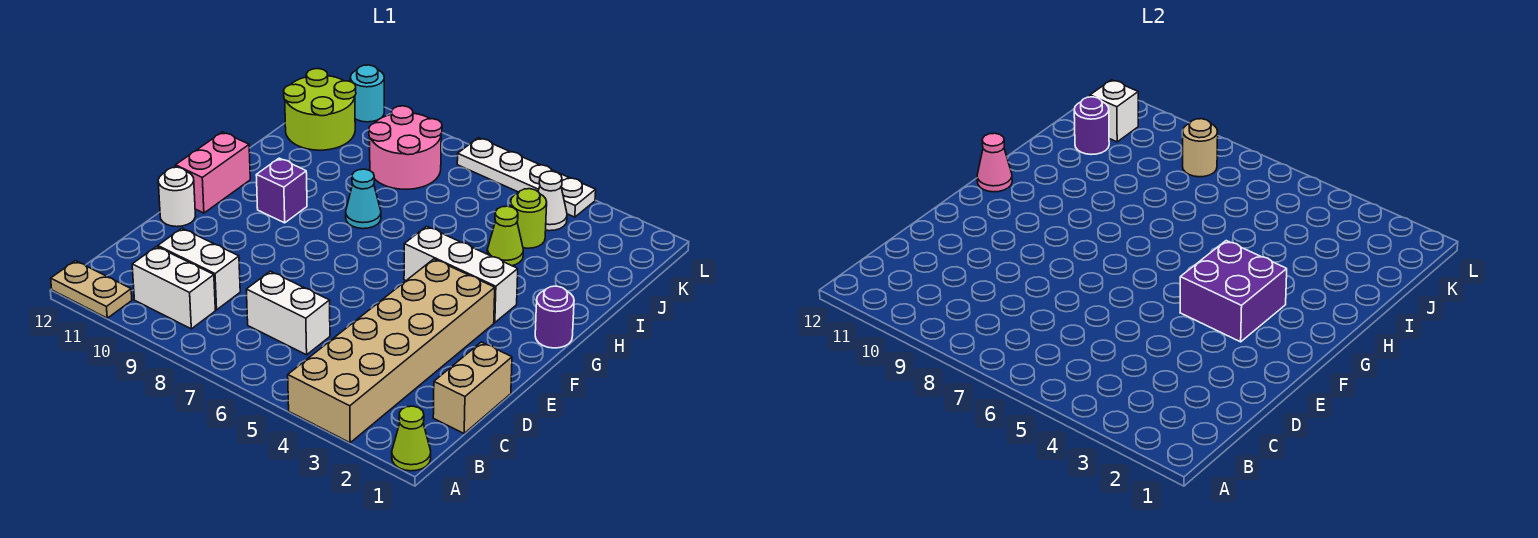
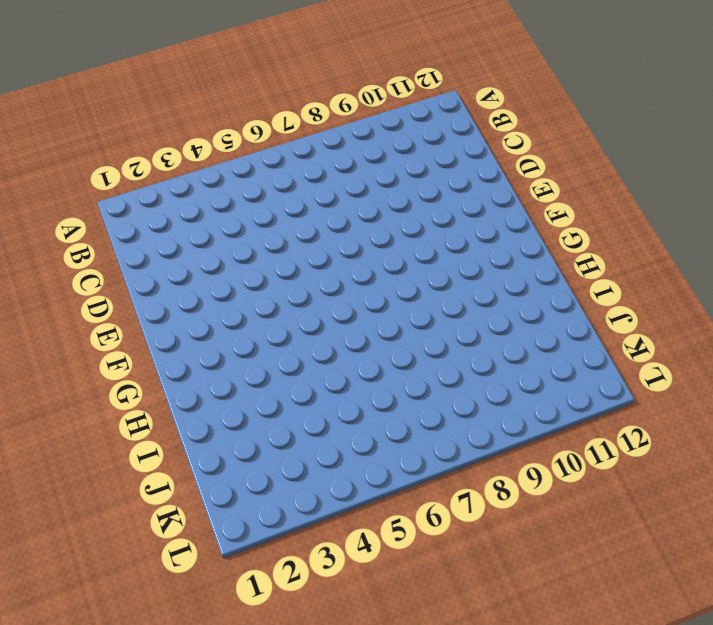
none -> lime cone A1 level 1
none -> tan brick A3:F4 level 1
none -> tan plate A11:A12 level 1

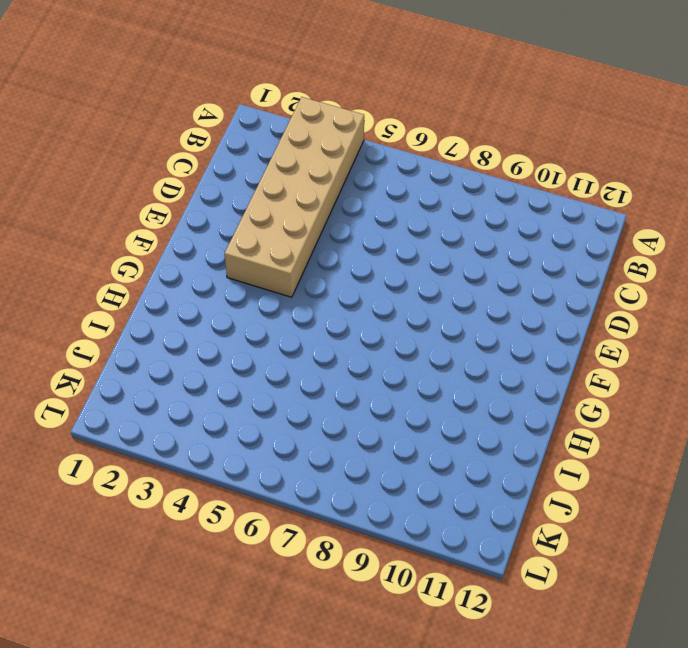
none -> lime cone A1 level 1
none -> tan plate A11:A12 level 1
none -> white brick B9:B10 level 1

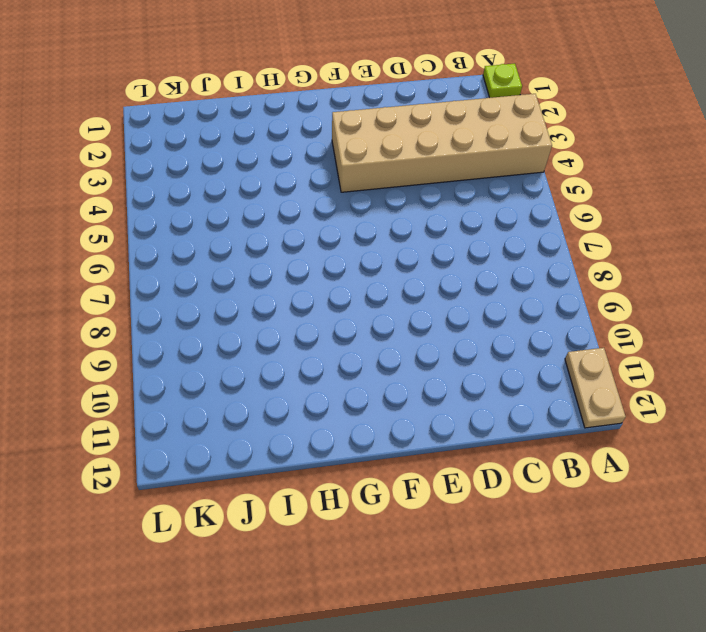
lime plate A1 level 1 -> lime cone A1 level 1
none -> white brick B9:B10 level 1
none -> tan brick C1:D1 level 1
none -> white brick C6:C7 level 1

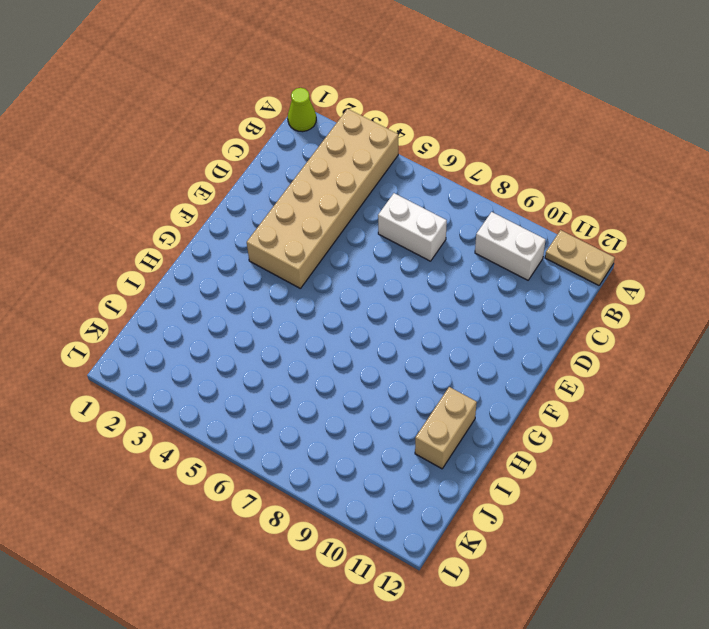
tan brick H11:I11 level 1 -> tan brick C1:D1 level 1
none -> white brick C9:C10 level 1
none -> white round brick E12 level 1
none -> pink brick F12:G12 level 1

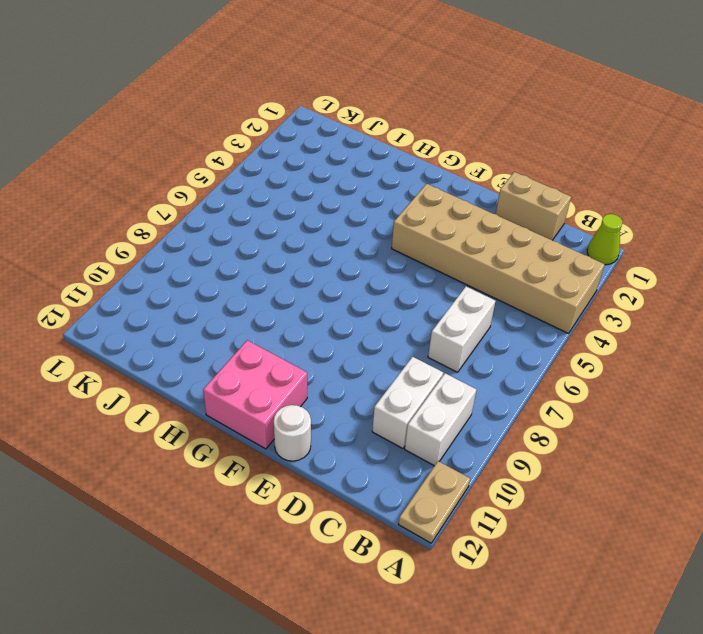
pink brick F11:G12 level 1 -> pink brick F12:G12 level 1
none -> purple round brick G1 level 1
none -> white brick G3:G5 level 1
none -> purple brick G10 level 1

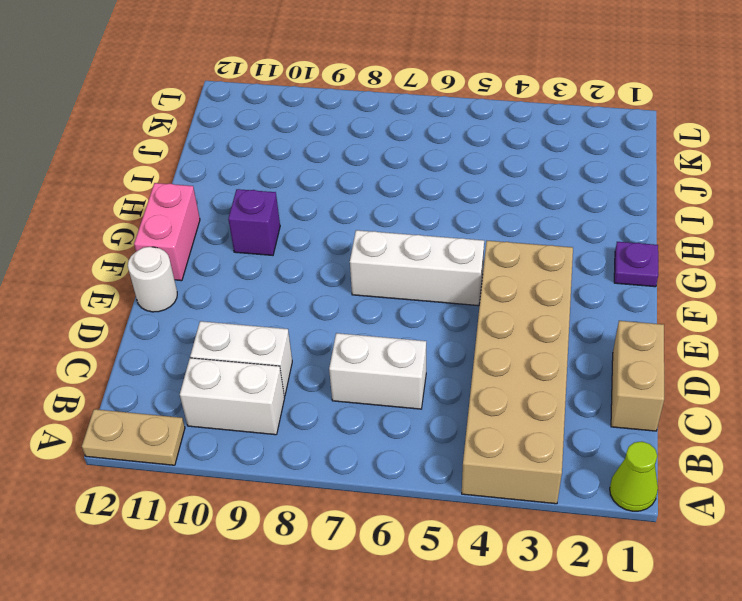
white brick F5:F7 level 1 -> white brick G3:G5 level 1
purple plate G1 level 1 -> purple round brick G1 level 1
none -> cyan cone H8 level 1
none -> lime cone I4 level 1
none -> lime round brick J4 level 1

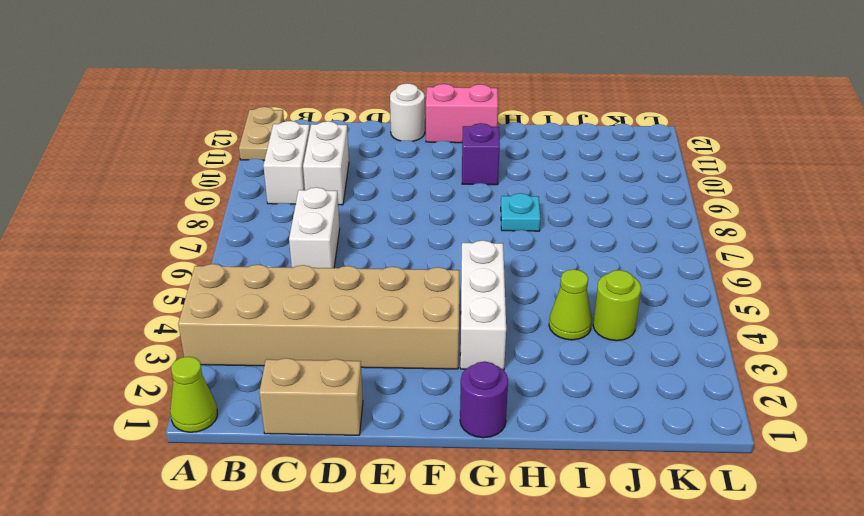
cyan plate H8 level 1 -> cyan cone H8 level 1
none -> pink round brick J8:K9 level 1
none -> lime round brick J11:K12 level 1
none -> white cone K4 level 1

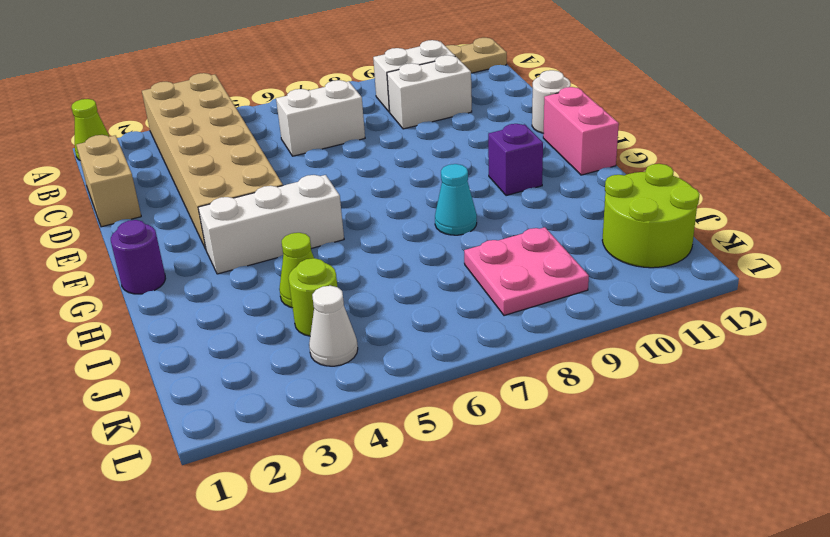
pink plate J8:K9 level 1 -> pink round brick J8:K9 level 1
none -> white plate L4:L7 level 1
none -> cyan round brick L11 level 1
none -> purple brick F3:G4 level 2

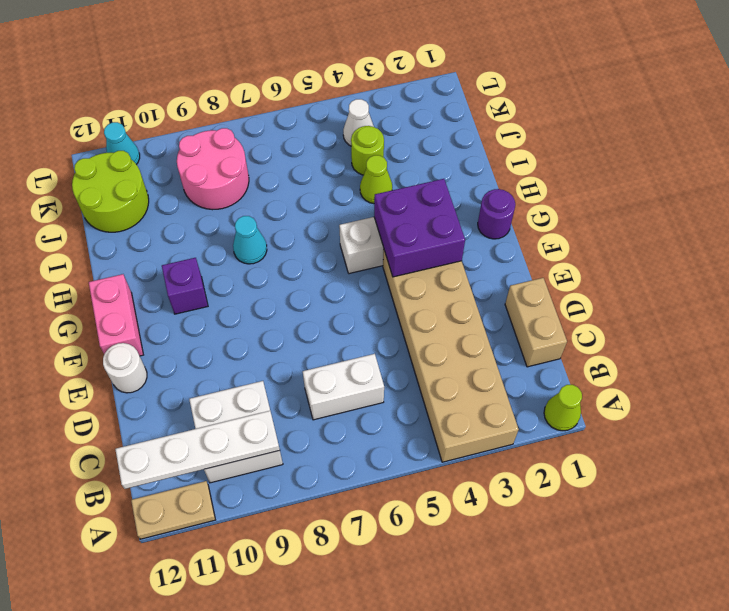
white plate B9:B12 level 2 -> white plate L4:L7 level 1
cyan cone L11 level 1 -> cyan round brick L11 level 1
none -> pink cone G12 level 2
none -> purple round brick J11 level 2
none -> tan round brick K8 level 2

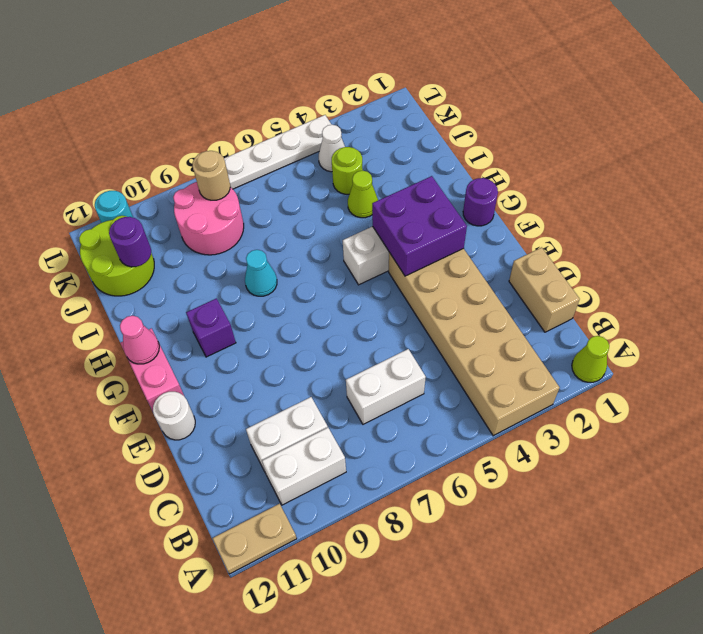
none -> white brick K11 level 2

